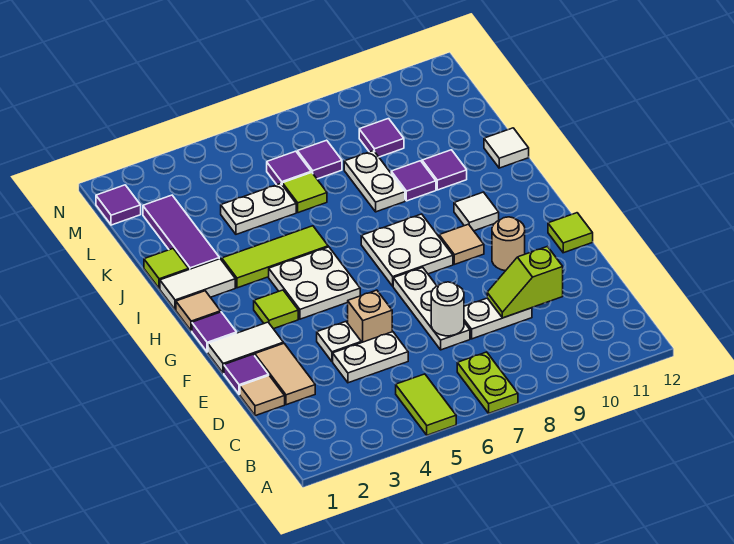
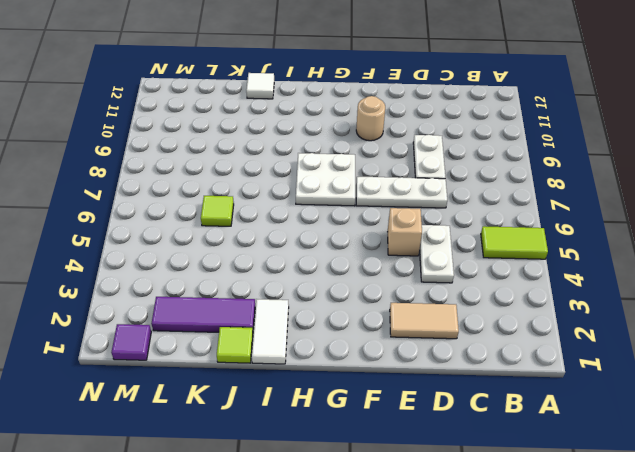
none -> lime plate A7:B7 level 1
none -> tan tile D1 level 1
none -> purple tile E1 level 1
none -> white plate E4 level 1

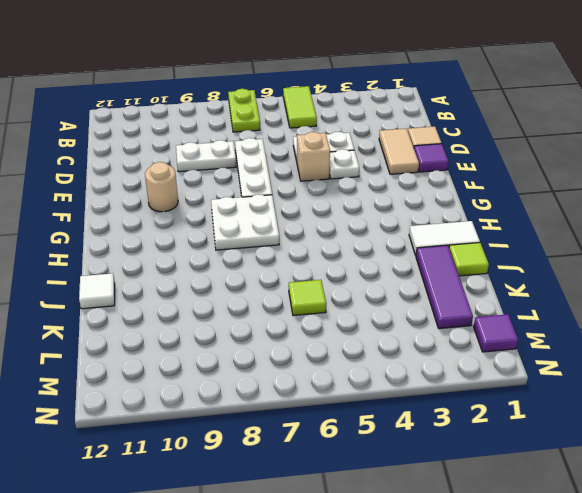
none -> white tile F1:F2 level 1
none -> lime tile F12 level 1
none -> purple tile G1 level 1
none -> lime tile G3 level 1

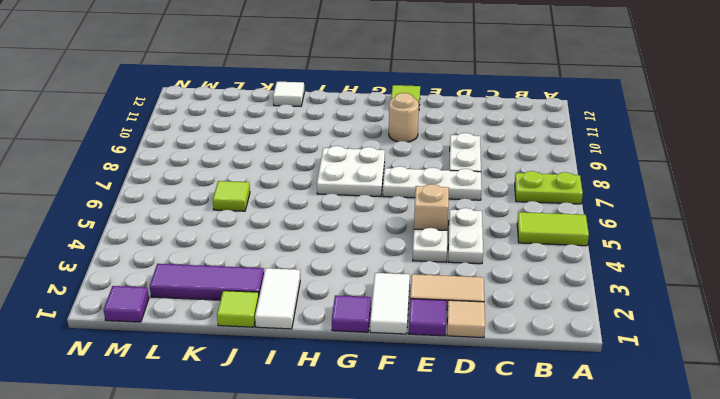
none -> lime tile G3 level 1
none -> white plate G4:H5 level 1
none -> tan tile G9 level 1
none -> tan tile H1 level 1

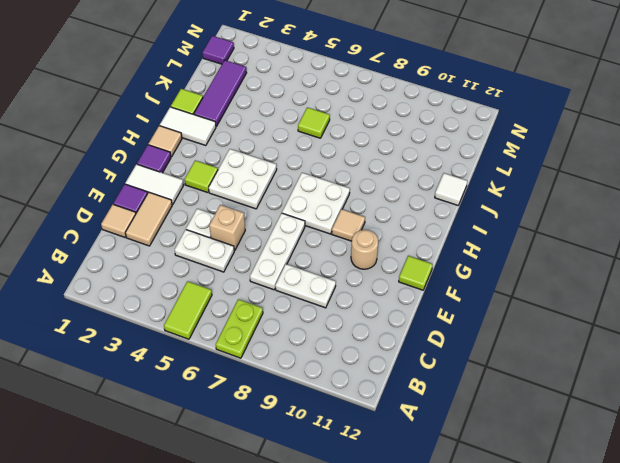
none -> white tile H10 level 1
none -> lime tile I3:I5 level 1
none -> white plate J8:K8 level 1
none -> purple tile J9 level 1

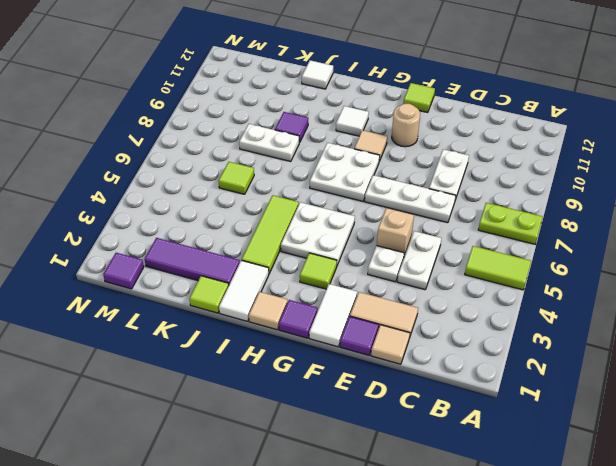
none -> purple tile J10 level 1
none -> white plate K4:K5 level 1
none -> purple tile L6 level 1
none -> purple tile L7 level 1

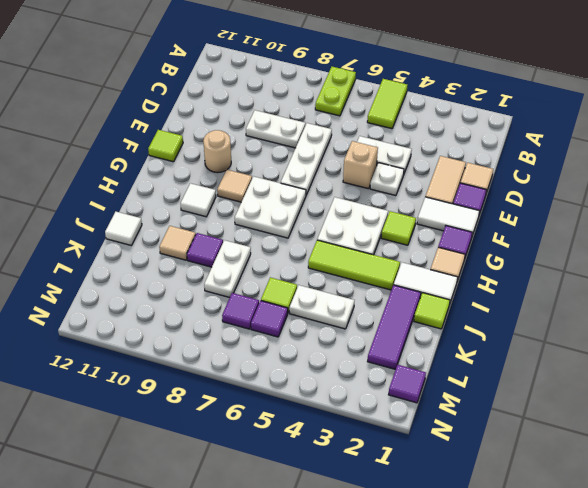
tan tile J10 level 1 -> purple tile J10 level 1
none -> purple tile L9 level 1
none -> white round brick D7 level 2
none -> lime slope D9:D10 level 2 top 10

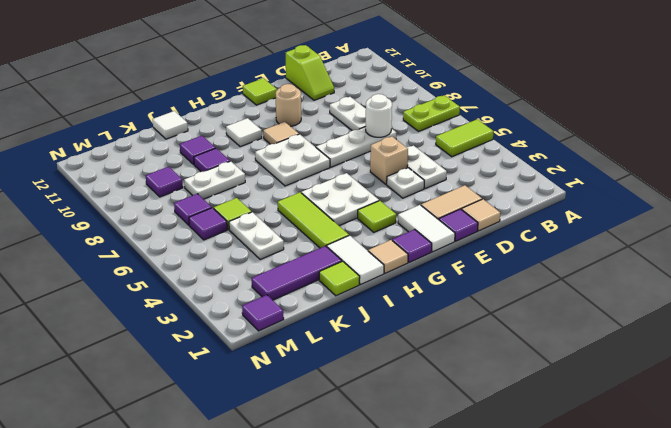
lime slope D11:D12 level 1 top 12 -> lime slope D9:D10 level 2 top 10

